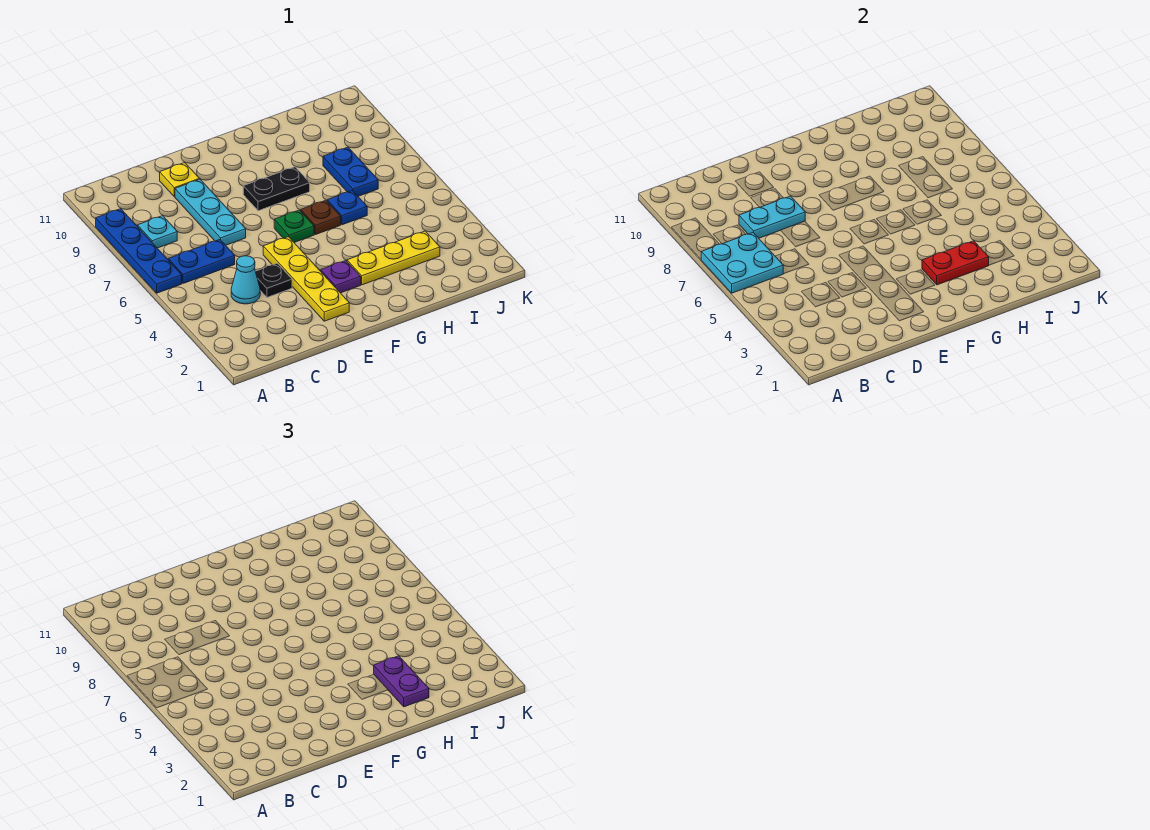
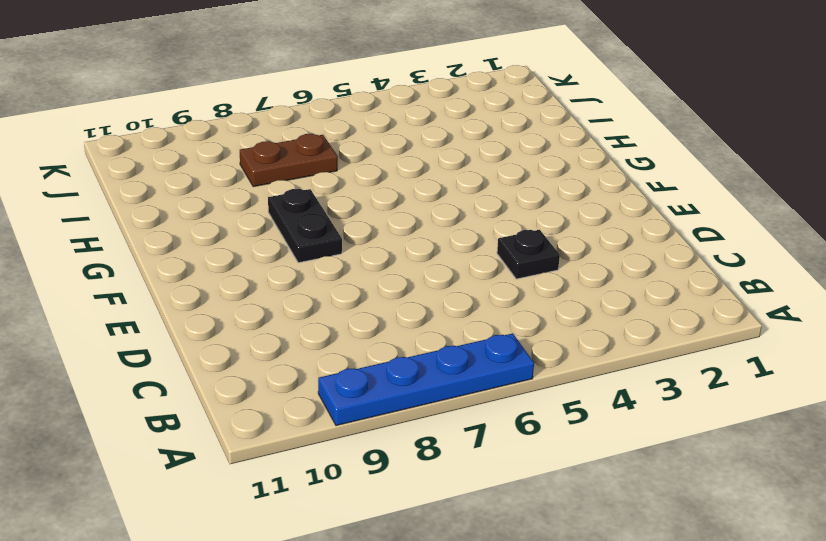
brown plate I7:I8 level 1 -> blue plate I7:I8 level 1
none -> blue plate B6:C6 level 1
none -> cyan plate B8 level 1
none -> cyan cone C4 level 1

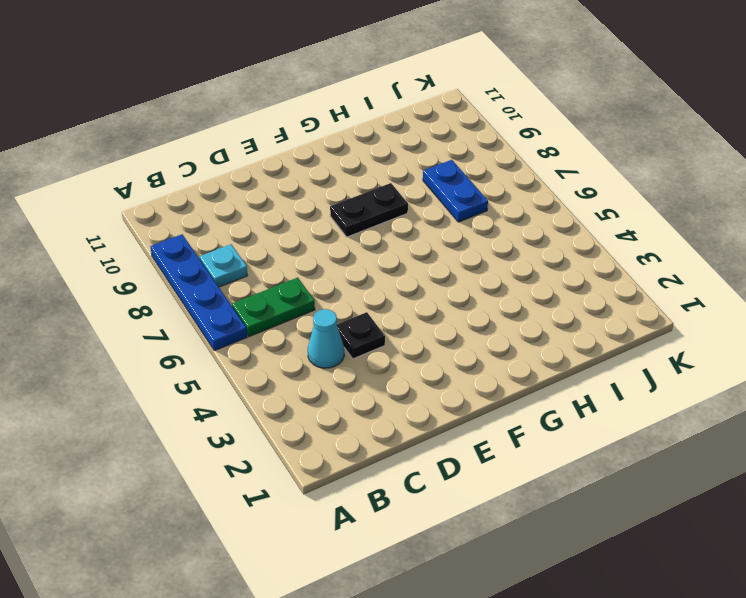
green plate B6:C6 level 1 -> blue plate B6:C6 level 1
none -> cyan plate D7:D9 level 1
none -> yellow plate D10 level 1
none -> yellow plate E2:E5 level 1

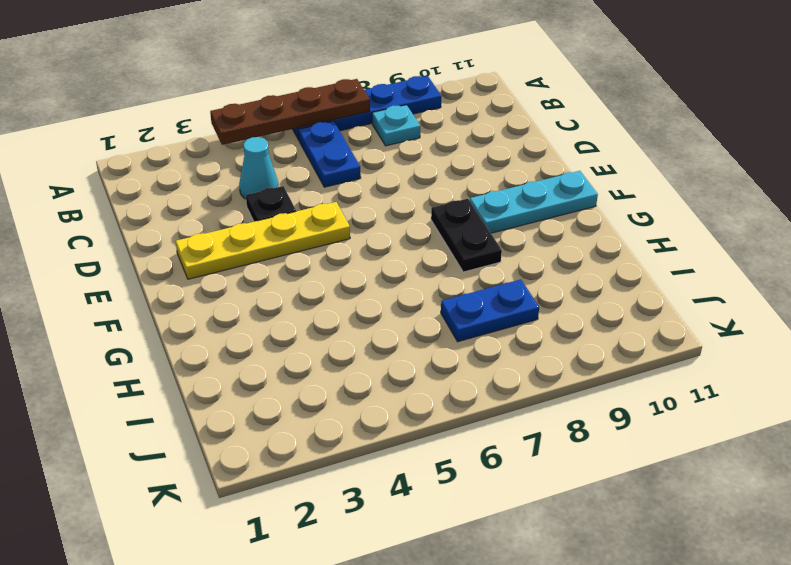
brown plate A4:A7 level 2 -> cyan plate A6:B7 level 2
cyan plate F9:F11 level 1 -> cyan plate D7:D9 level 1
none -> yellow plate D10 level 1
none -> purple plate F3 level 1
none -> green plate F6 level 1

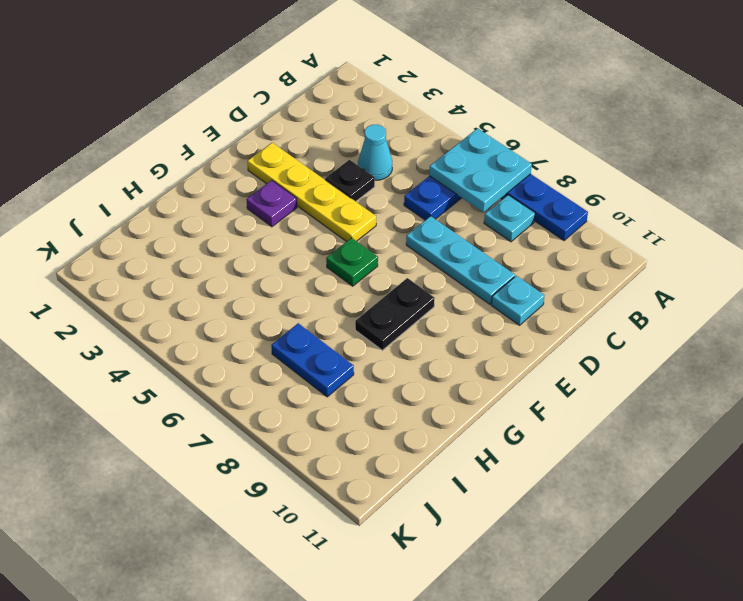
cyan plate D10 level 1 -> yellow plate D10 level 1
none -> yellow plate G3:I3 level 1
none -> brown plate G6 level 1
none -> blue plate H6 level 1

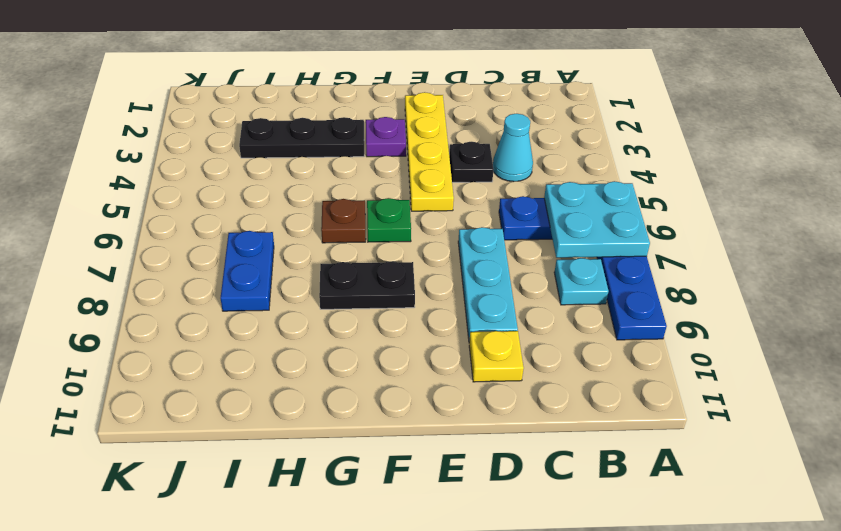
black plate G3:I3 level 1 -> yellow plate G3:I3 level 1
none -> blue plate H6 level 1
none -> cyan plate C8:D8 level 2
none -> red plate G3:H3 level 2

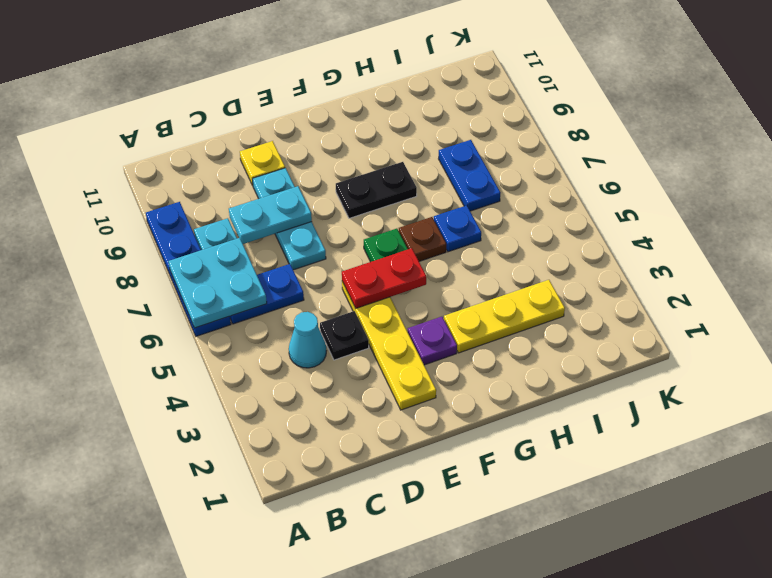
red plate E5:F5 level 2 -> red plate G3:H3 level 2
none -> purple plate H2:H3 level 3

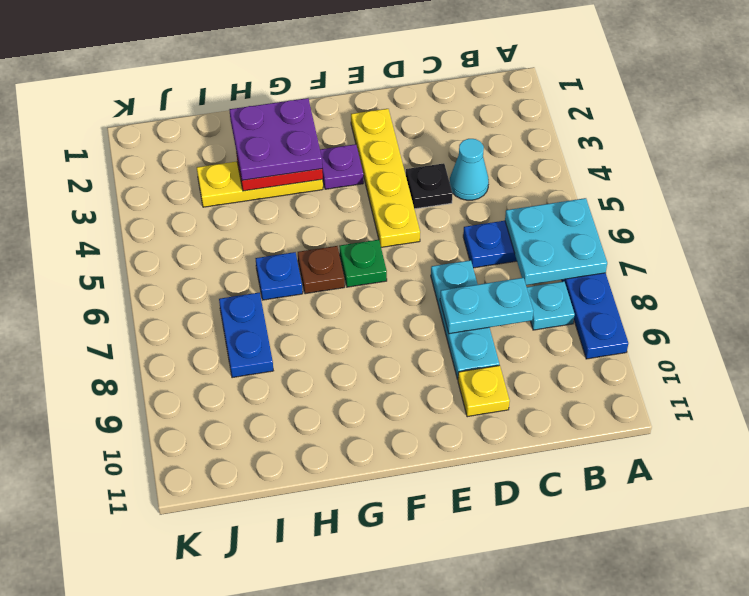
purple plate G2:H3 level 3 -> purple plate H2:H3 level 3
none -> black plate F8:G8 level 1

